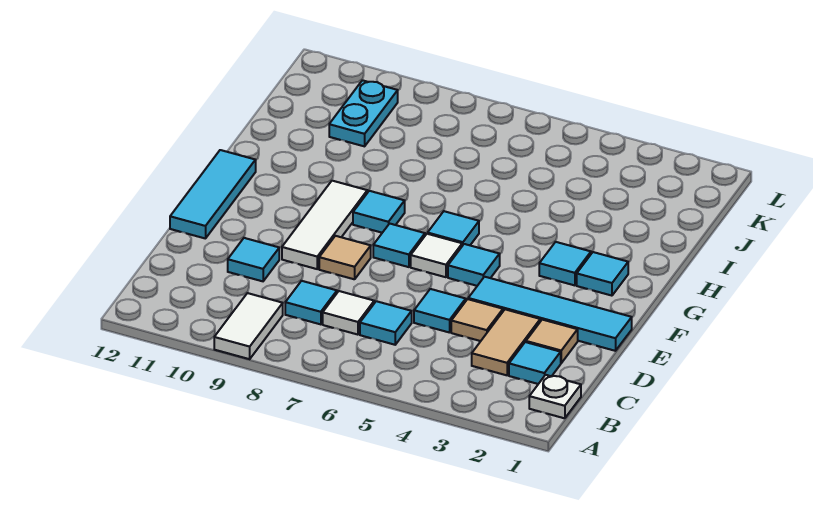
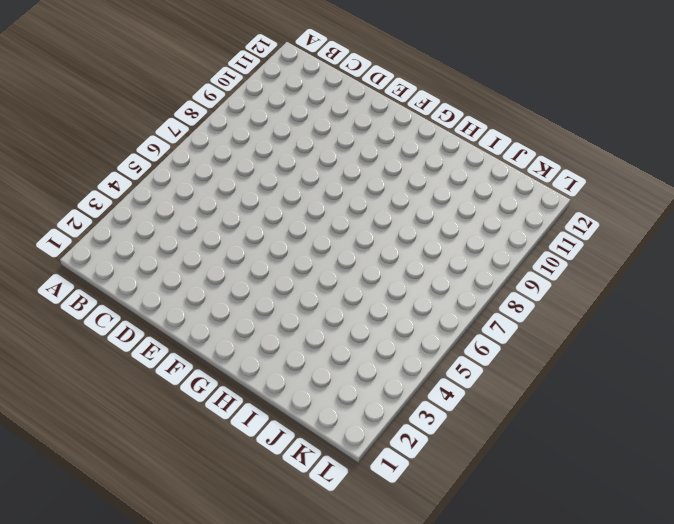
none -> white tile A9:B9 level 1
none -> white plate B1 level 1
none -> cyan tile C2 level 1

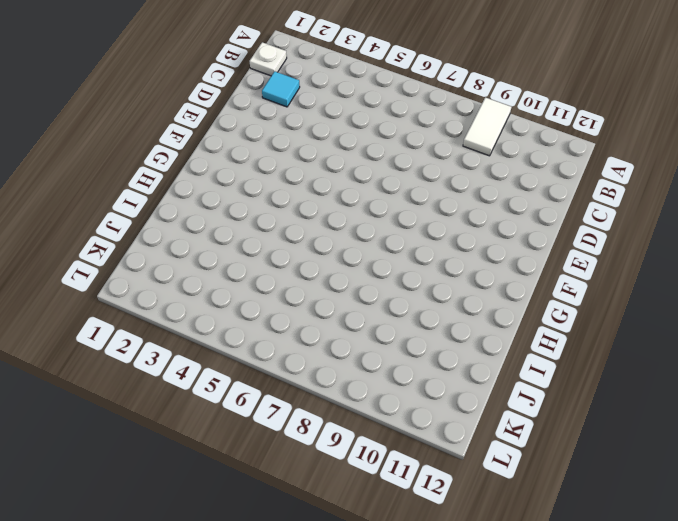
none -> tan tile C3:D3 level 1
none -> cyan tile C6 level 1
none -> white tile C7 level 1

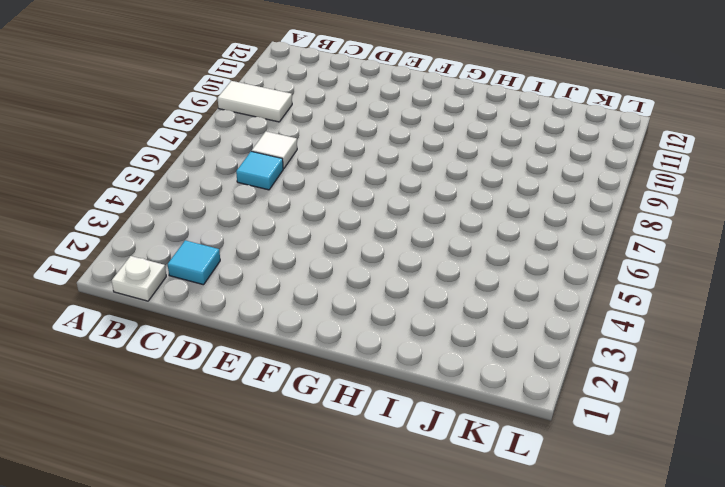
none -> tan tile C3:D3 level 1
none -> cyan tile C8 level 1
none -> tan tile D2 level 1

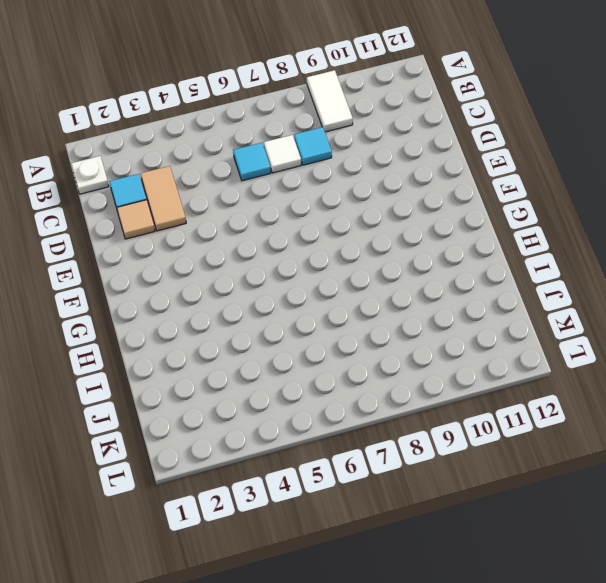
none -> tan tile D4 level 1
none -> cyan tile D5 level 1
none -> cyan tile D10 level 1

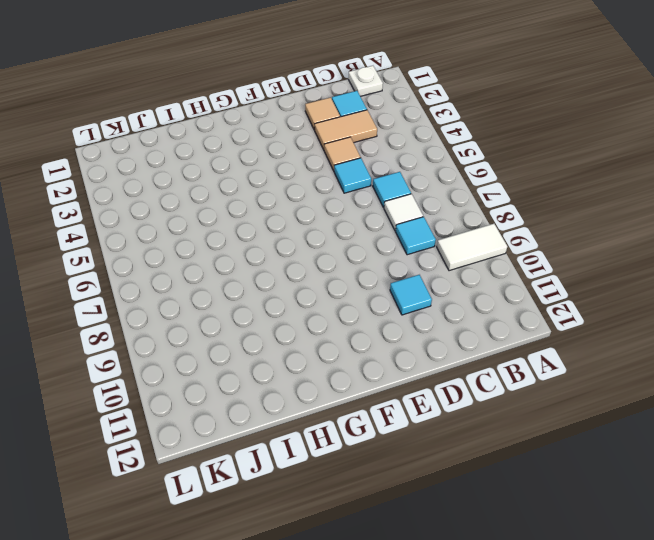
none -> cyan tile E1:E4 level 1
none -> tan tile E8 level 1
none -> white tile E9:G9 level 1

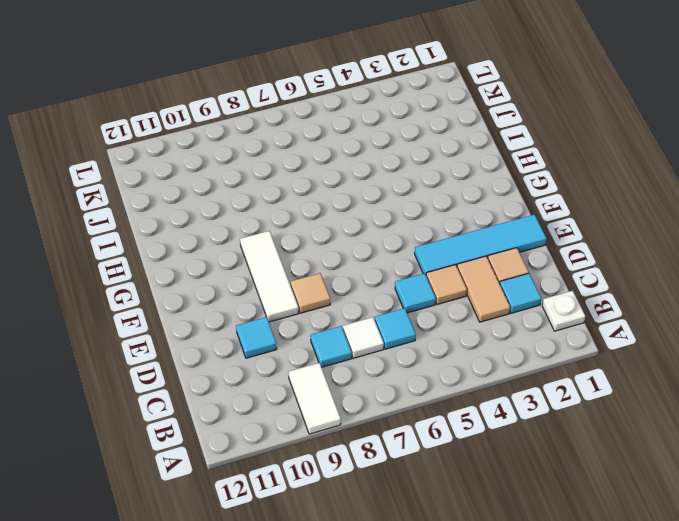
none -> cyan tile E12:G12 level 1
none -> cyan tile F5 level 1
none -> white tile F6 level 1

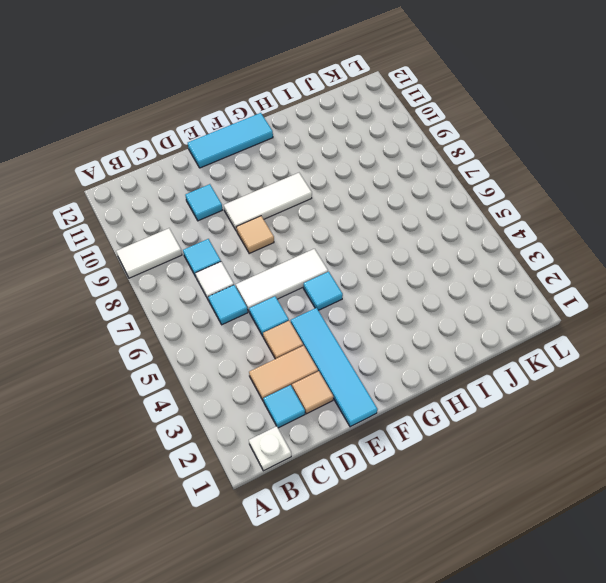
white tile D6:F6 level 1 -> white tile F6 level 1
none -> cyan tile F7 level 1
none -> cyan tile G2 level 1
none -> cyan tile G3 level 1

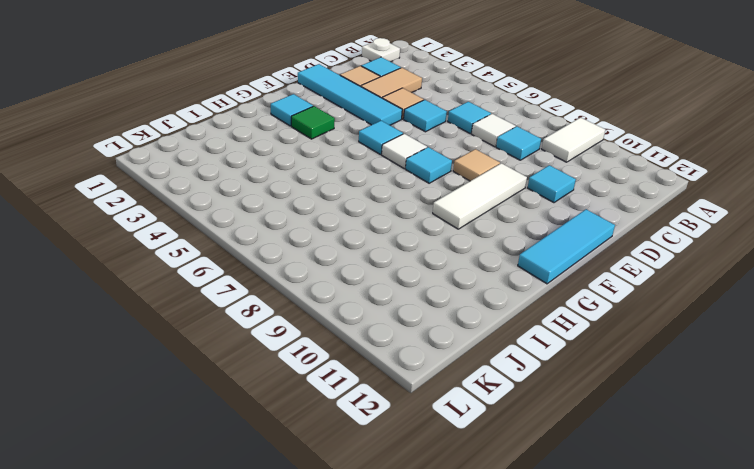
green tile G3 level 1 -> cyan tile G3 level 1
none -> cyan tile G6 level 1
none -> cyan tile G8 level 1
none -> cyan plate J10:K10 level 1

